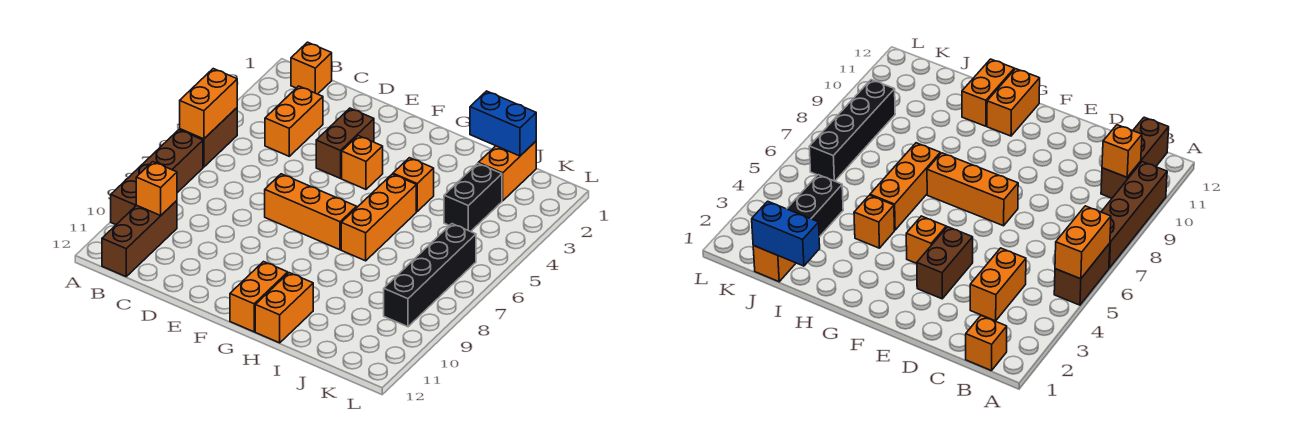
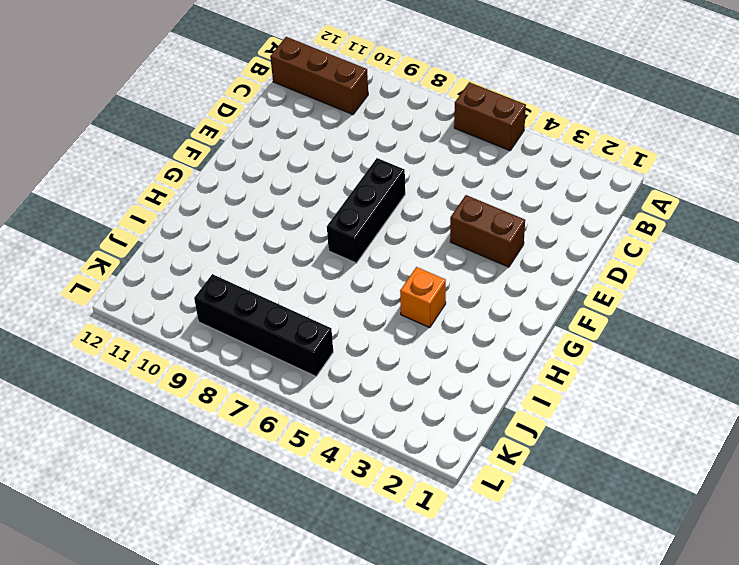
black brick E7:G7 level 1 -> orange brick E7:G7 level 1
none -> brown brick A7:A10 level 1
none -> orange brick B1 level 1
none -> orange brick C3:C4 level 1

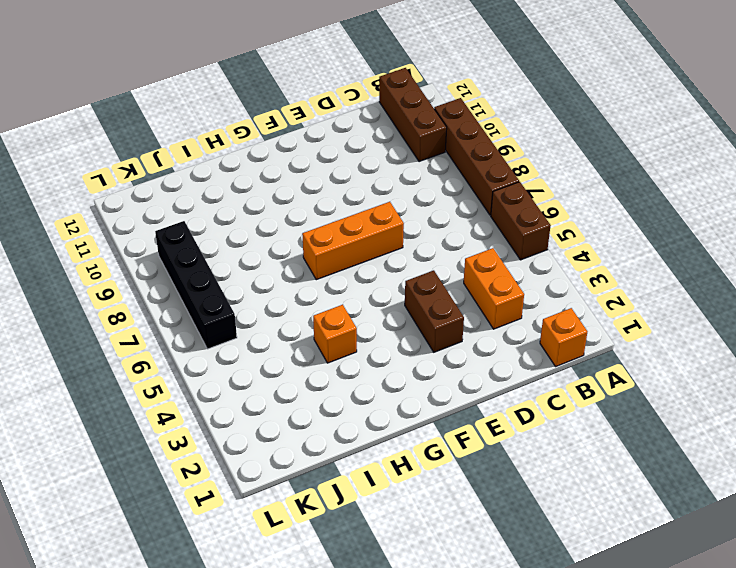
none -> orange brick F4 level 1
none -> orange brick G11:G12 level 1
none -> orange brick H5:H7 level 1

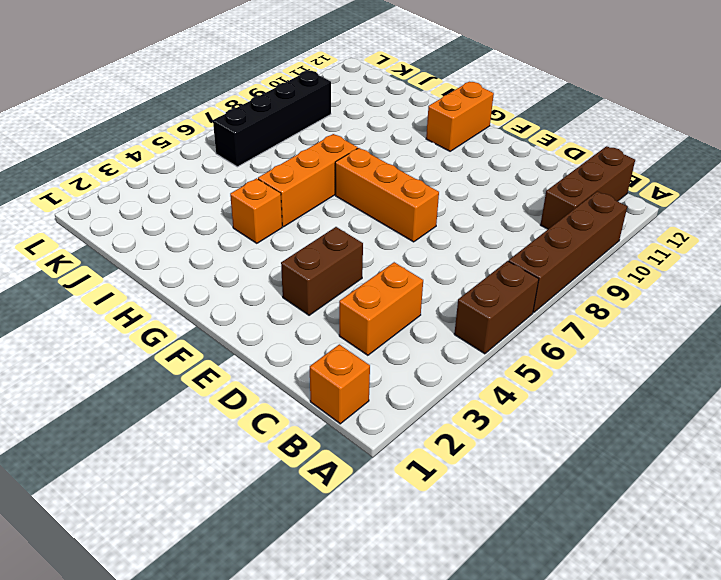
none -> orange brick F4 level 1
none -> orange brick H11:H12 level 1
none -> orange brick J1:J2 level 1

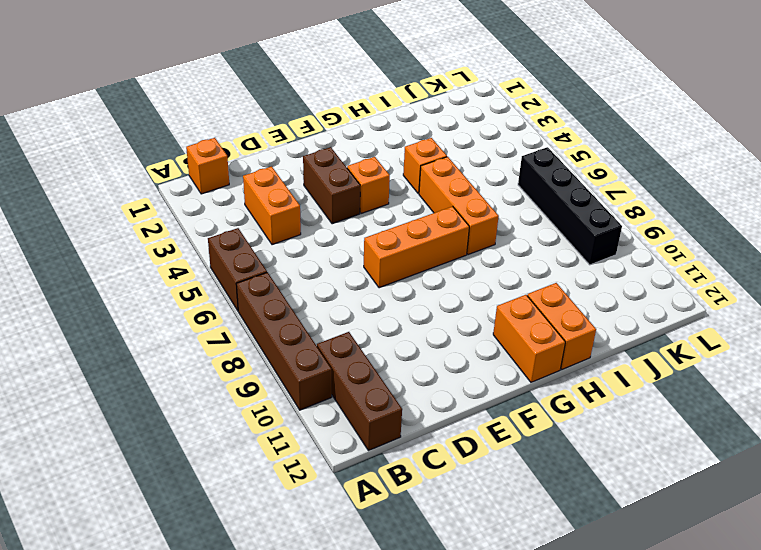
none -> orange brick J1:J2 level 1
none -> black brick J3:J4 level 1
none -> orange brick A5:A6 level 2

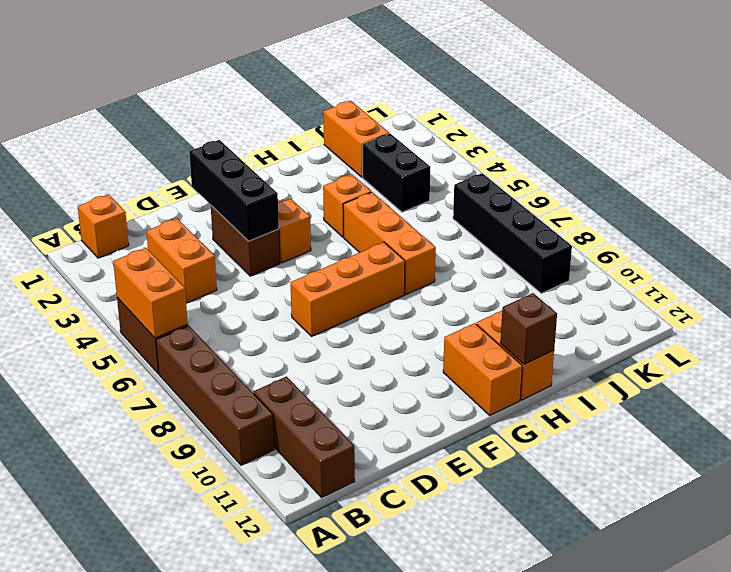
black brick E2:E4 level 2 -> none
brown brick H12 level 2 -> none
none -> orange brick B10 level 2
none -> blue brick I1:J1 level 2

